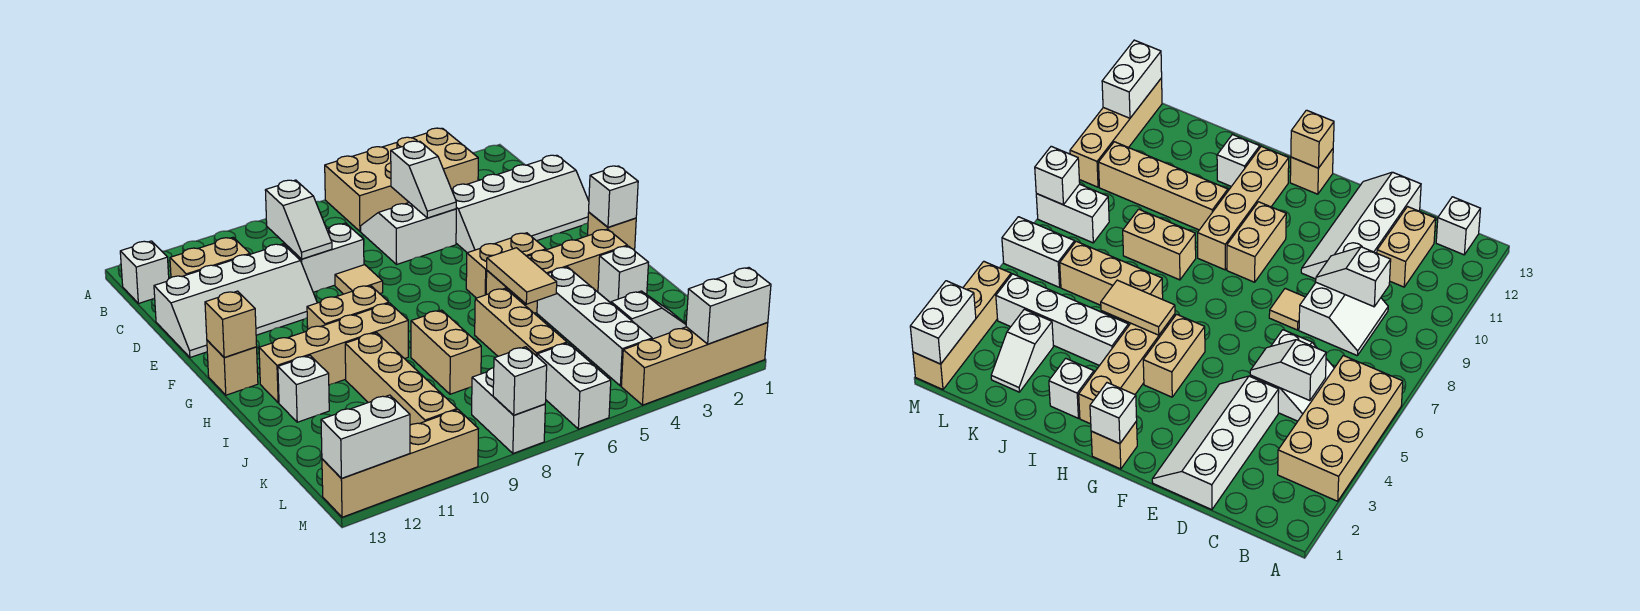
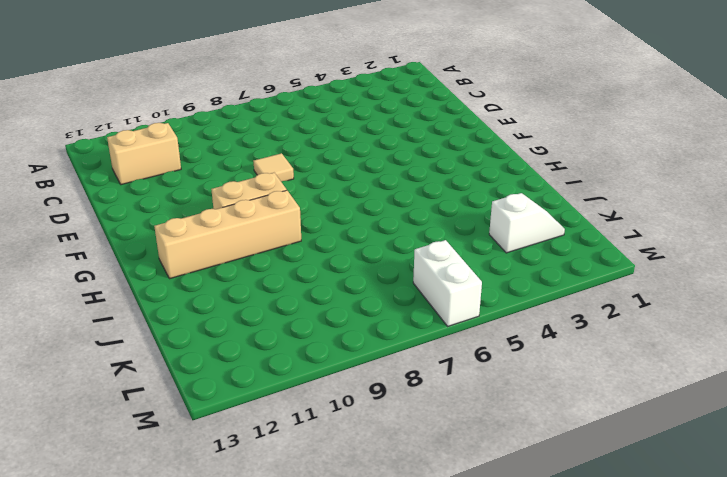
none -> tan brick A3:B6 level 1
none -> white brick B13 level 1
none -> white slope C5:D6 level 1 top D
none -> white slope C8:D9 level 1 top D

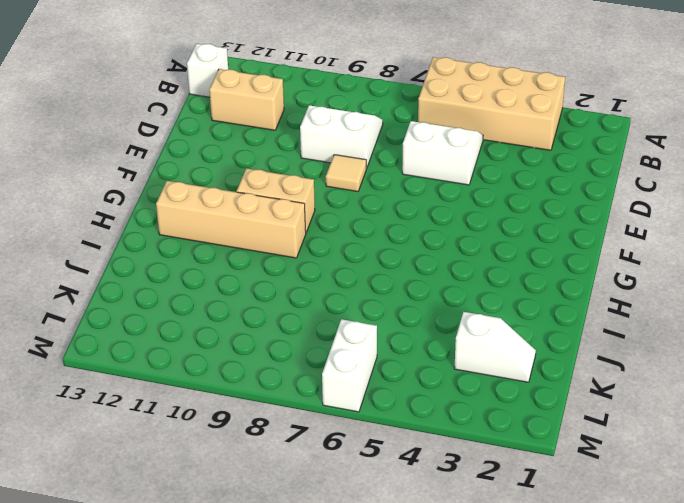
none -> white slope D1:E4 level 1 top D
none -> white slope D10:E13 level 1 top D
none -> tan brick G1 level 1
none -> tan brick G4:G5 level 1

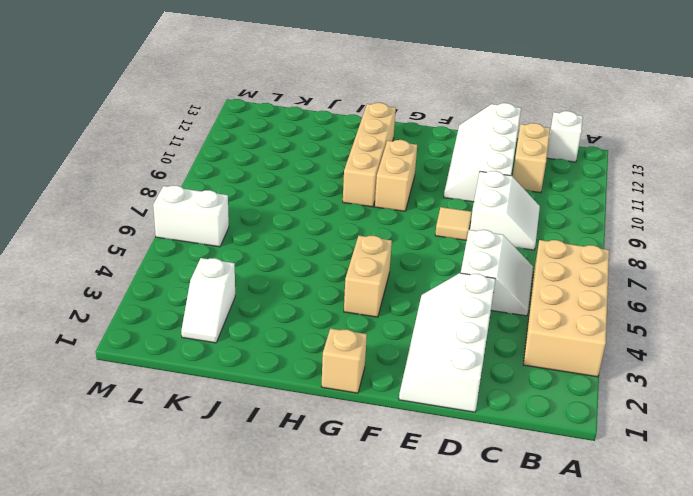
none -> tan brick G13 level 1
none -> tan brick H2:H5 level 1
none -> white brick I2 level 1
none -> white brick I4:L4 level 1

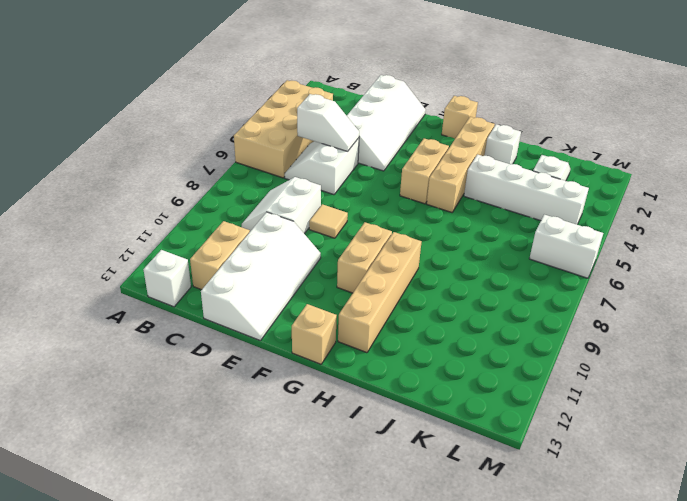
none -> tan brick I6:K6 level 1
none -> tan brick I8:J8 level 1
none -> tan brick I10:L10 level 1
none -> white brick I12 level 1

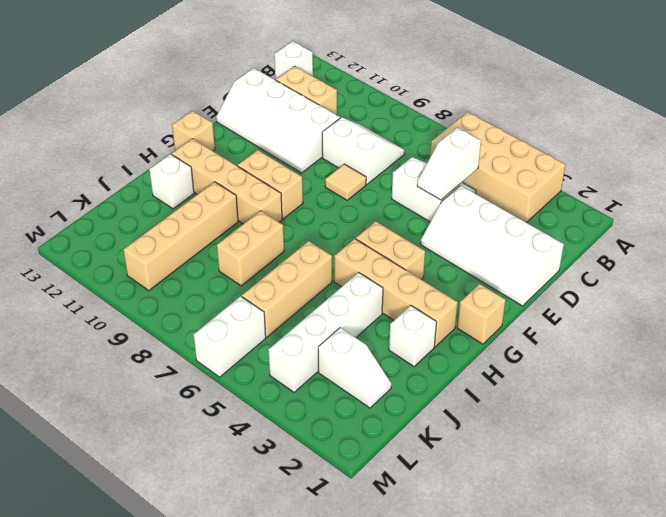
none -> white brick L8:M8 level 1
none -> tan brick M1:M4 level 1
none -> tan brick M10:M13 level 1
none -> white slope C9:D9 level 2 top C

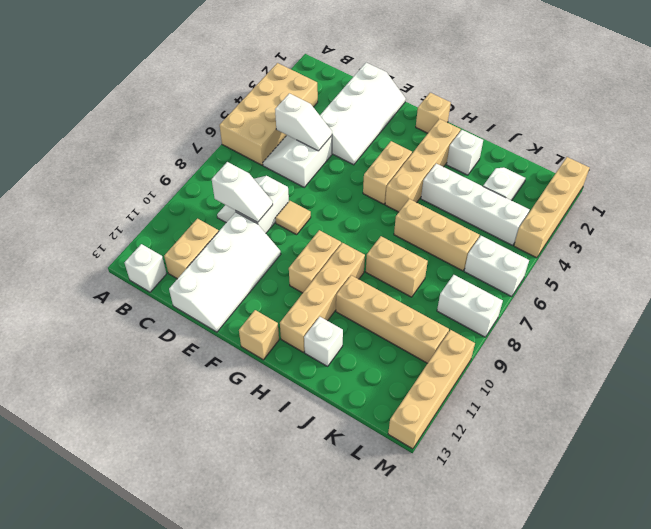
none -> white brick G1 level 2
none -> tan brick G13 level 2
none -> tan tile H5:I5 level 2
none -> white brick M1:M2 level 2

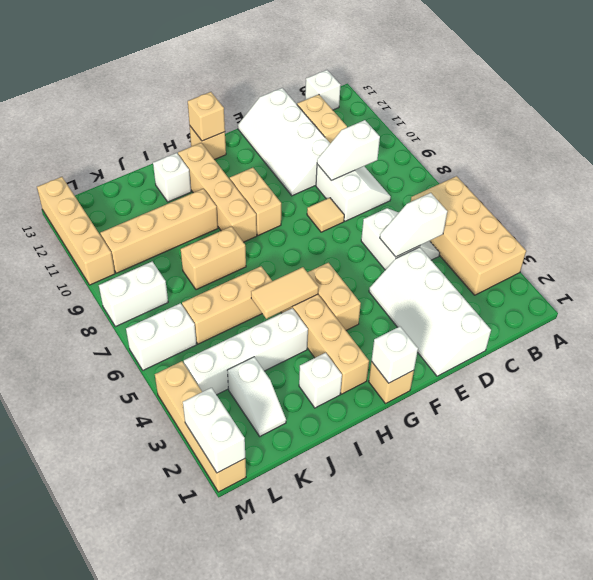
none -> white brick M8 level 2
none -> white brick M12:M13 level 2

